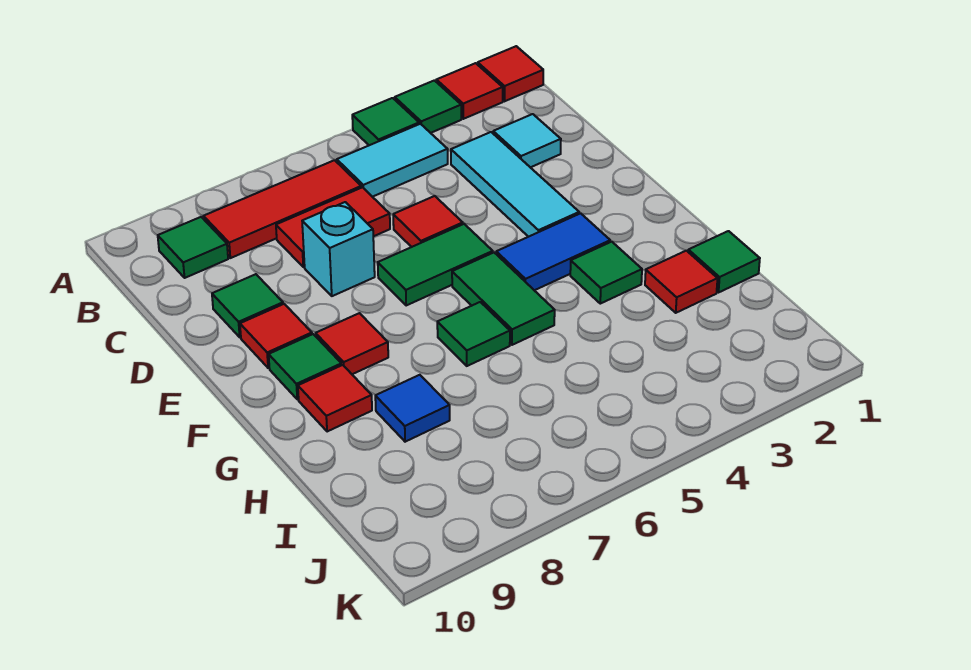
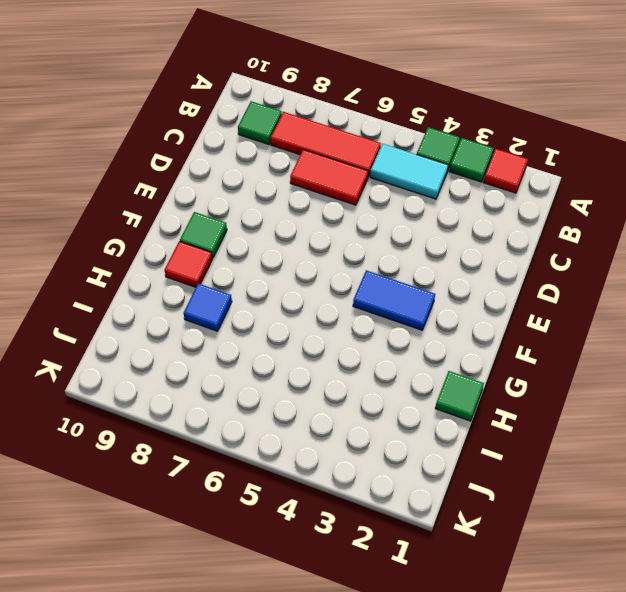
none -> red tile A1 level 1
none -> cyan tile C2 level 1
none -> cyan tile C3:E3 level 1

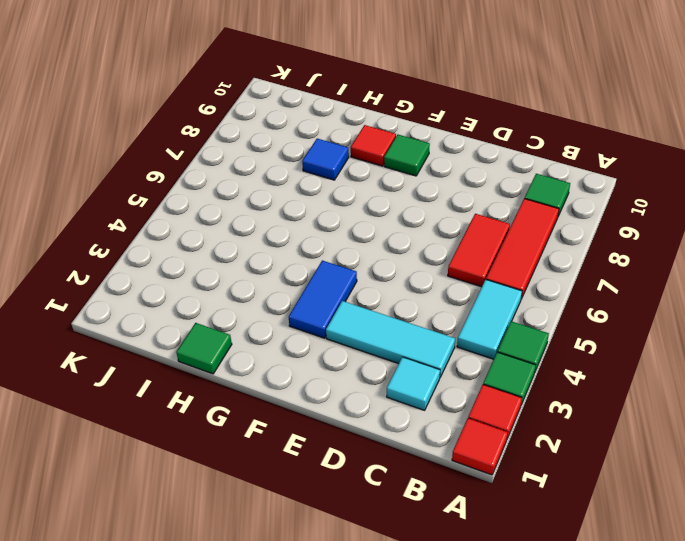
none -> red tile D5 level 1
none -> cyan brick D7 level 1
none -> green tile D9 level 1

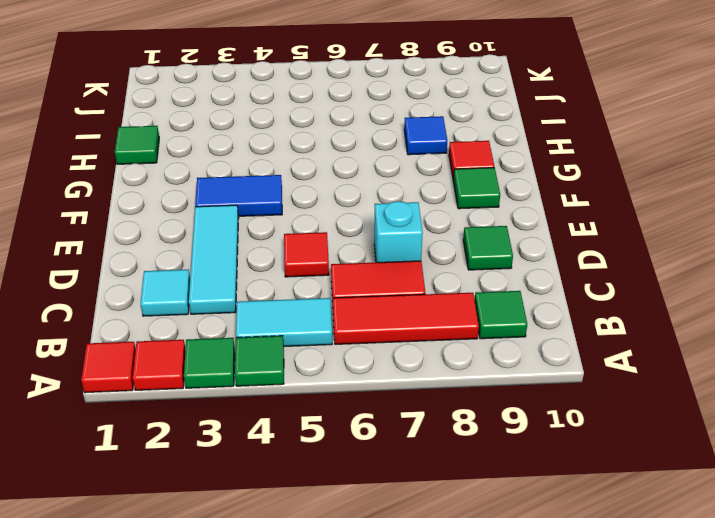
none -> green tile E5:E6 level 1
none -> red tile E9 level 1
none -> green tile F5:G5 level 1

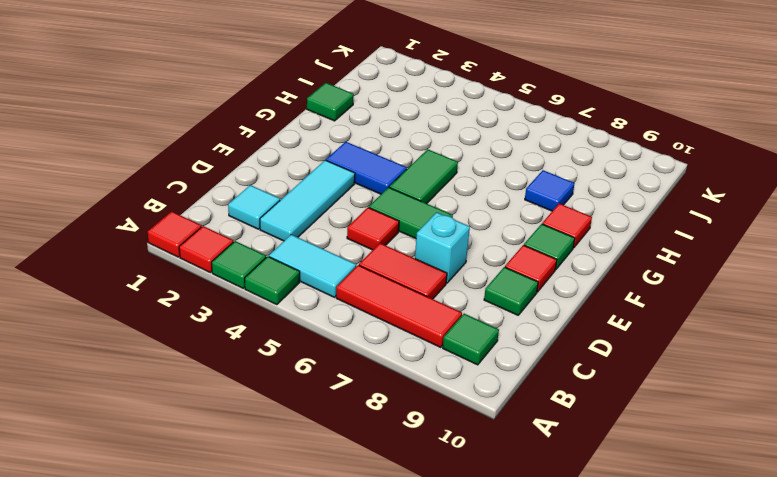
none -> red tile F8 level 1
none -> green tile G3 level 1
none -> green tile G6 level 1

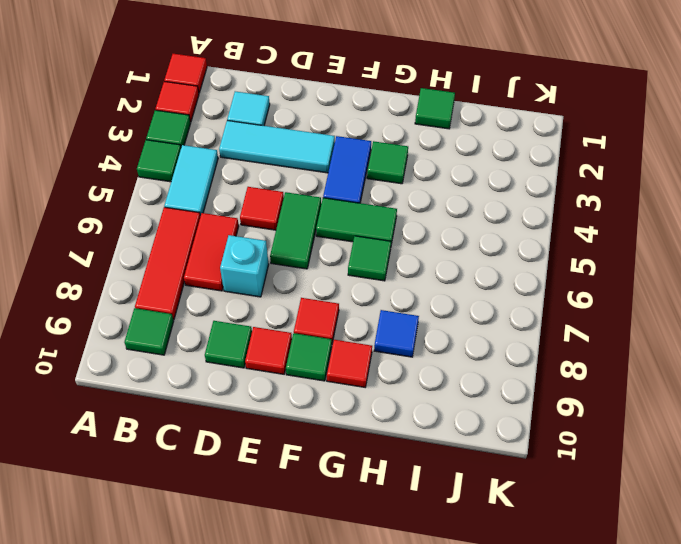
none -> red tile H2 level 1

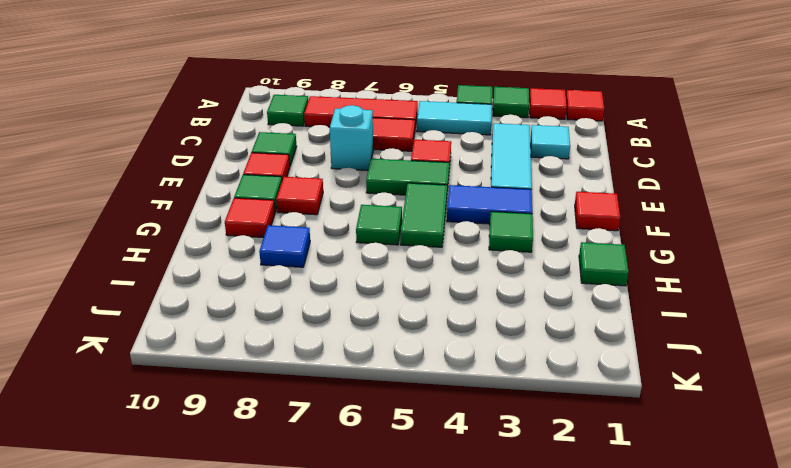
red tile F1 level 1 -> red tile H2 level 1

